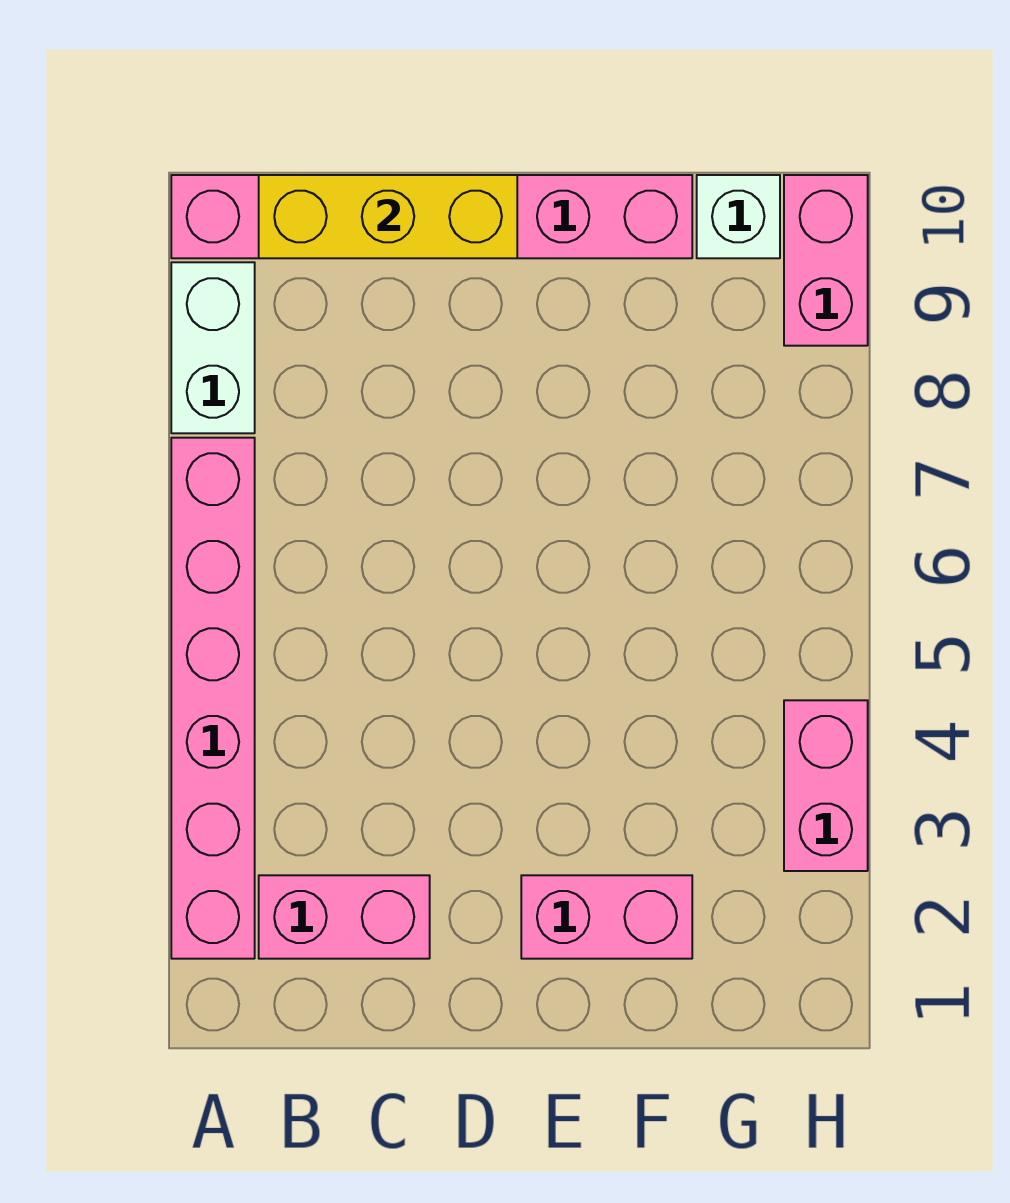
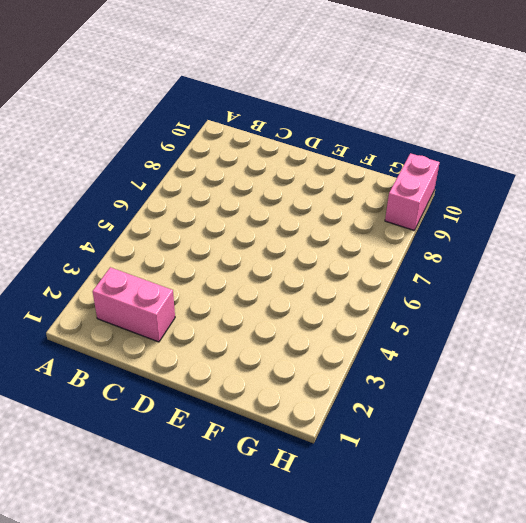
none -> pink brick A2:A7 level 1
none -> white brick A8:A9 level 1

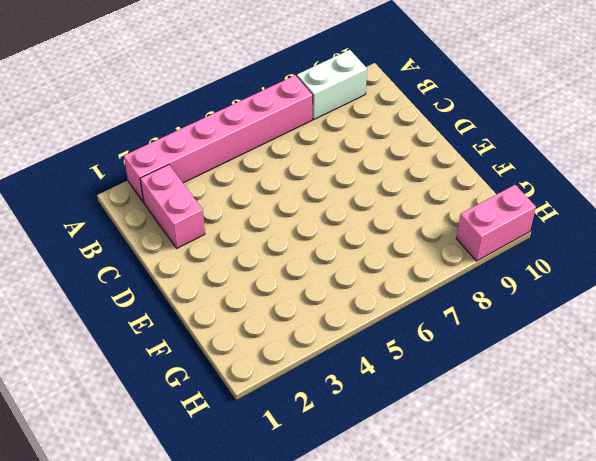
none -> pink brick A10:F10 level 1
none -> pink brick E2:F2 level 1

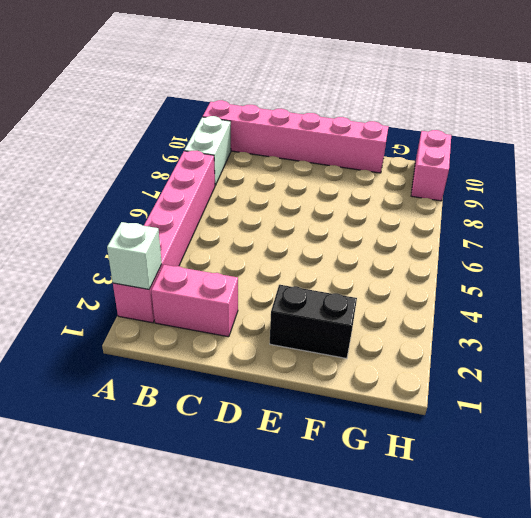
white brick A2 level 2 -> white brick G10 level 1
black brick E2:F2 level 1 -> pink brick E2:F2 level 1
none -> pink brick H3:H4 level 1
none -> yellow brick B10:D10 level 2

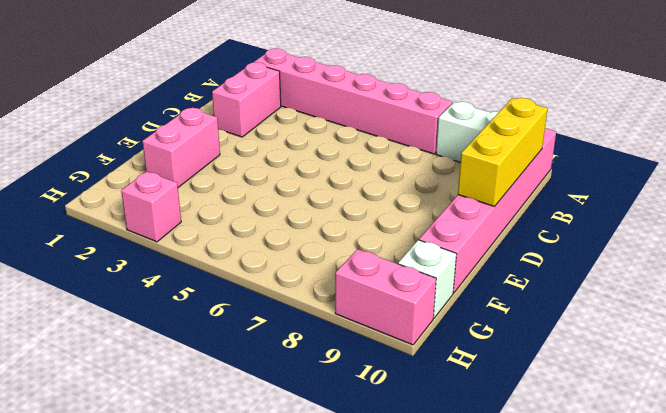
pink brick H3 level 1 -> pink brick H3:H4 level 1

